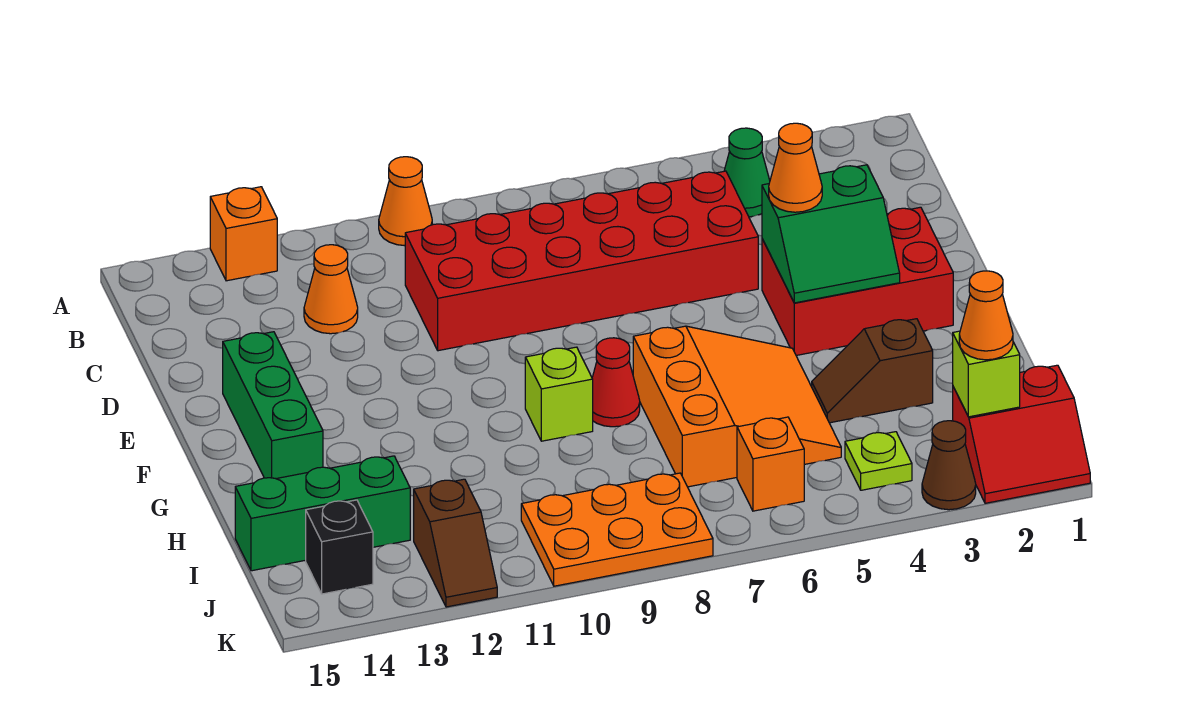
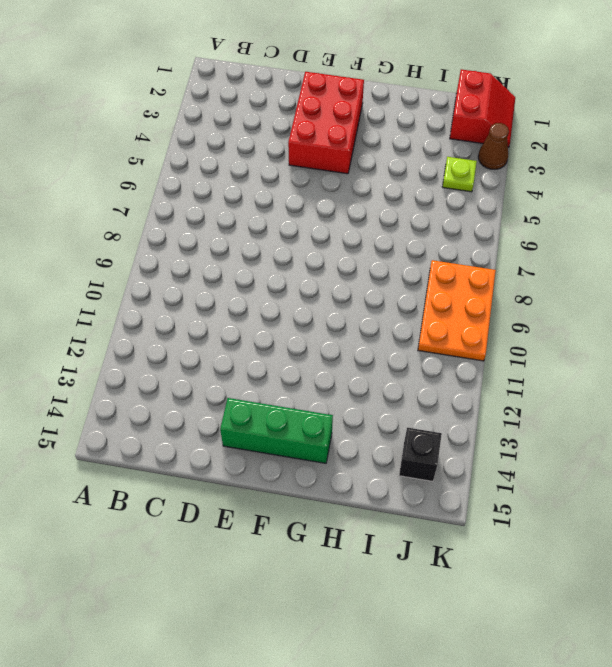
none -> orange cone A10 level 1
none -> orange brick A13 level 1
none -> green cone B4 level 1

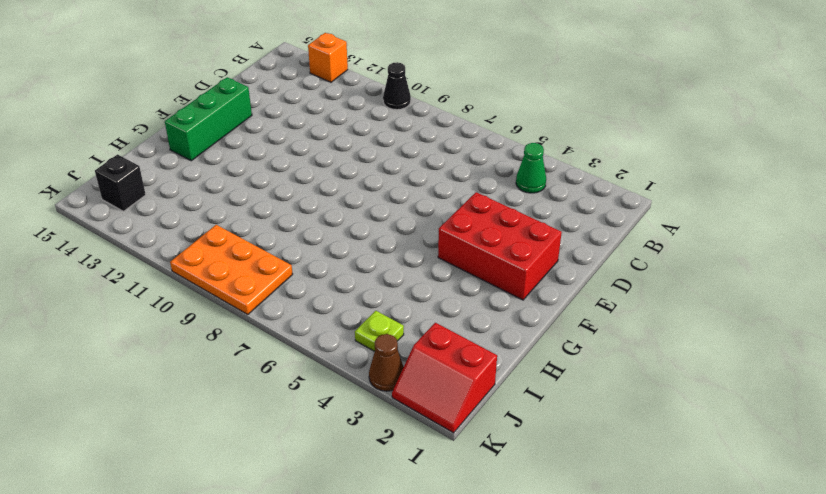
black cone A10 level 1 -> orange cone A10 level 1
none -> red brick C5:D10 level 1
none -> orange cone C12 level 1
none -> orange slope G5:I7 level 1 top 7

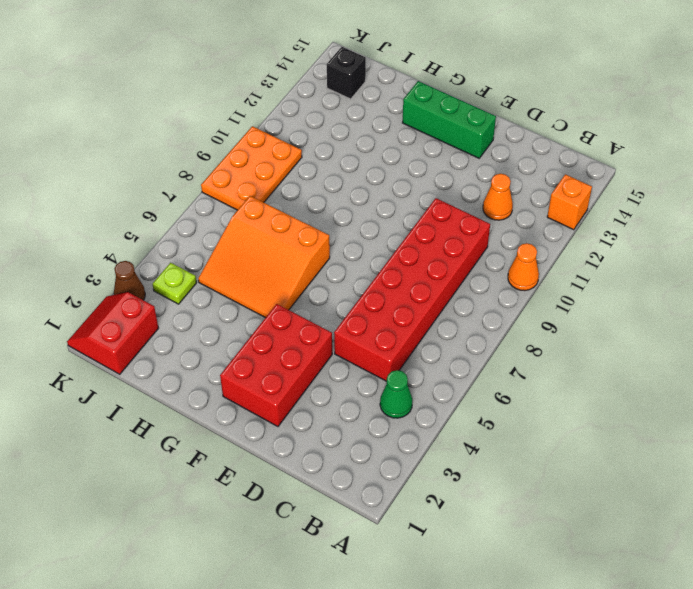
none -> red cone G8 level 1
none -> lime brick G9 level 1
none -> brown slope H3:H4 level 1 top 3

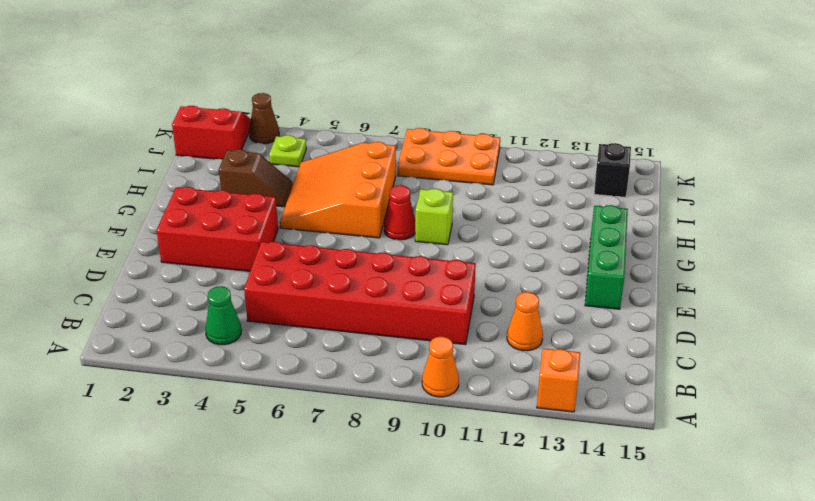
none -> green brick I13:I15 level 1
none -> orange brick J6 level 1
none -> brown slope J12:K12 level 1 top J

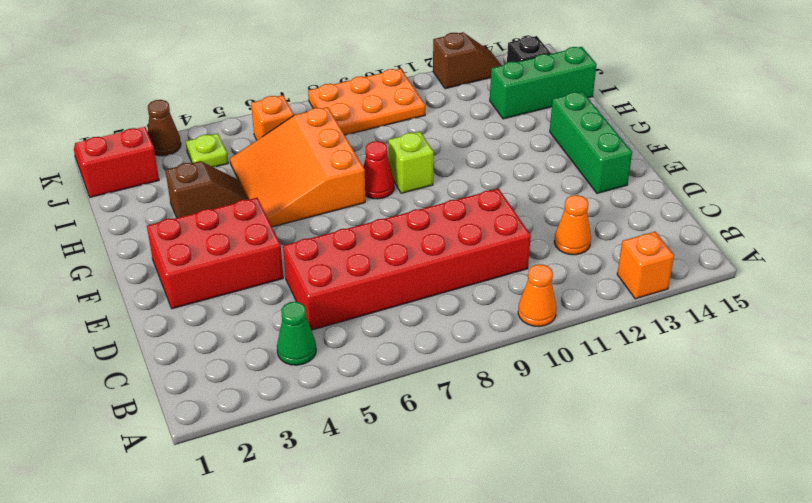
brown slope K12:K13 level 1 top 12 -> brown slope J12:K12 level 1 top J
none -> green slope E3:F4 level 2 top E
none -> lime brick J2 level 2
none -> orange cone E4 level 3

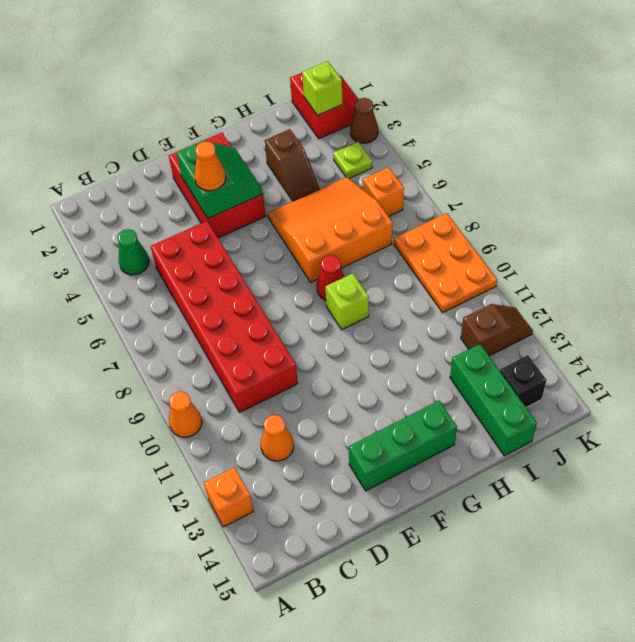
none -> orange cone J2 level 3

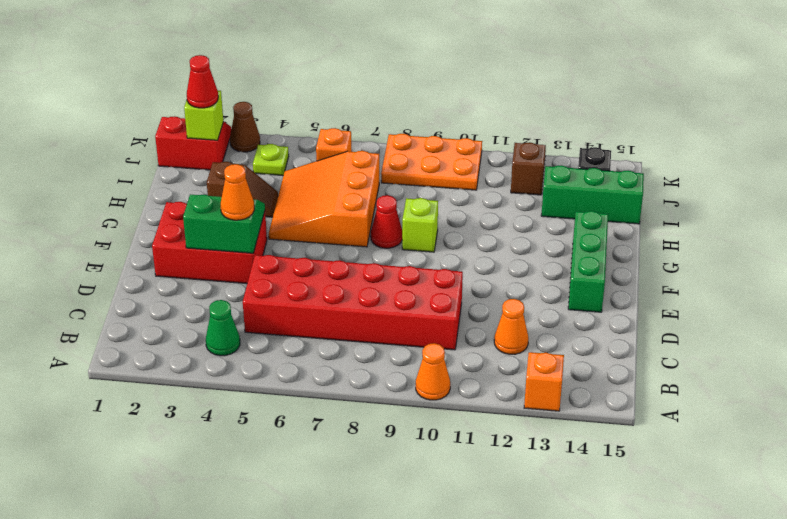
red cone J2 level 3 -> orange cone J2 level 3

